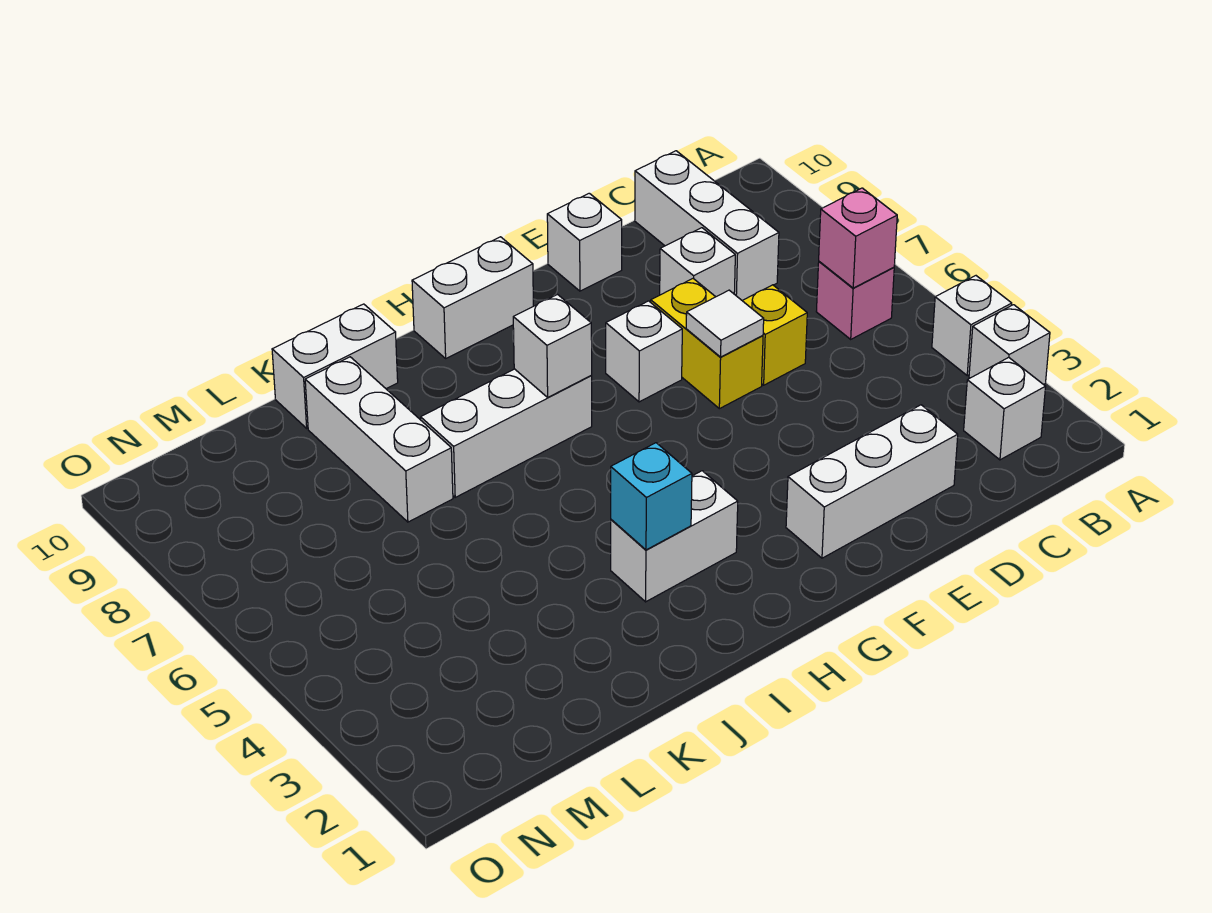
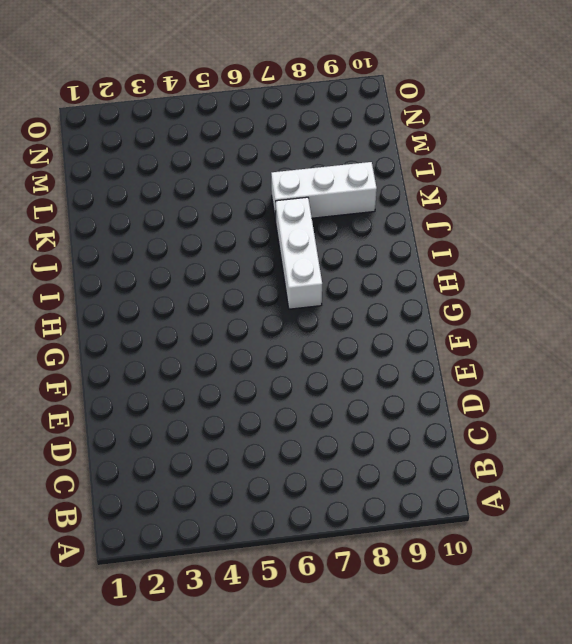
none -> white brick A3 level 1
none -> white brick A4 level 1
none -> white brick B2 level 1

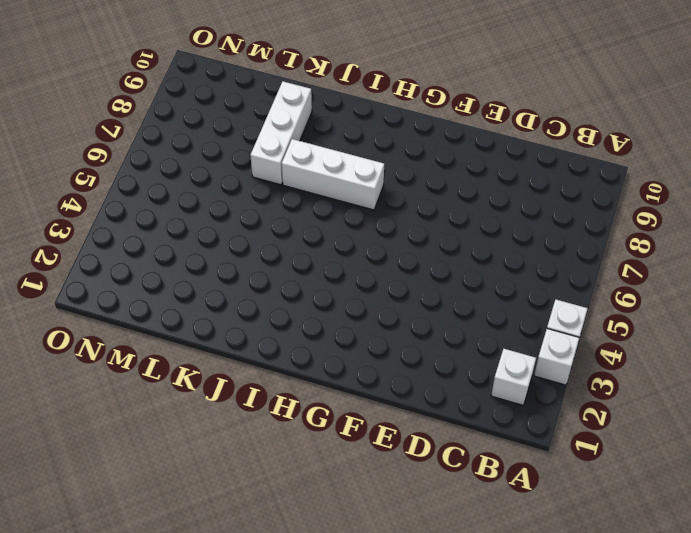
none -> pink brick B6 level 1
none -> white brick C8:C10 level 1
none -> white brick D2:F2 level 1

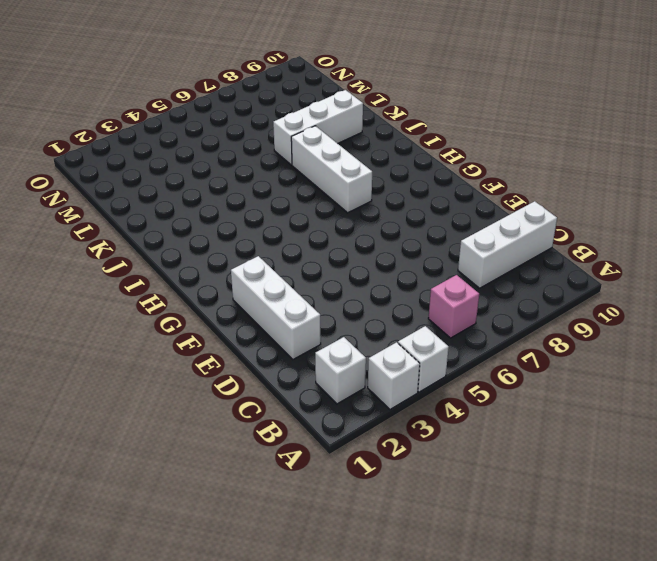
none -> yellow brick D6 level 1
none -> white brick D8 level 1
none -> yellow brick E6:E7 level 1

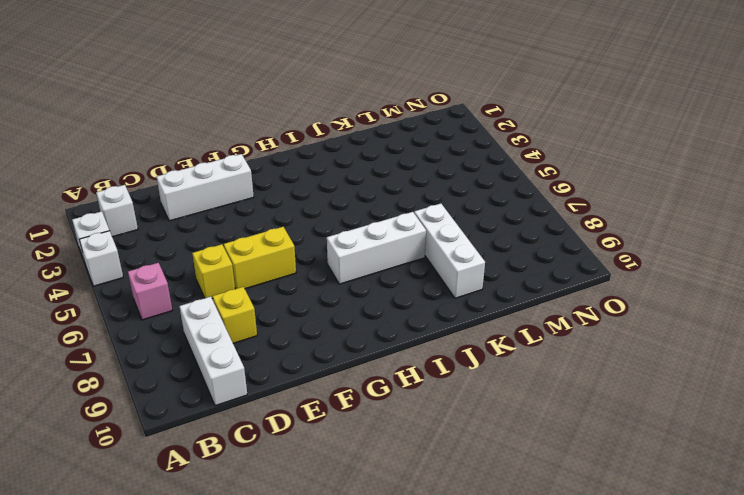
yellow brick D8 level 1 -> white brick D8 level 1
yellow brick E6:F6 level 1 -> yellow brick E6:E7 level 1
none -> white brick E10 level 1
none -> white brick F7 level 1
none -> white brick G10:H10 level 1

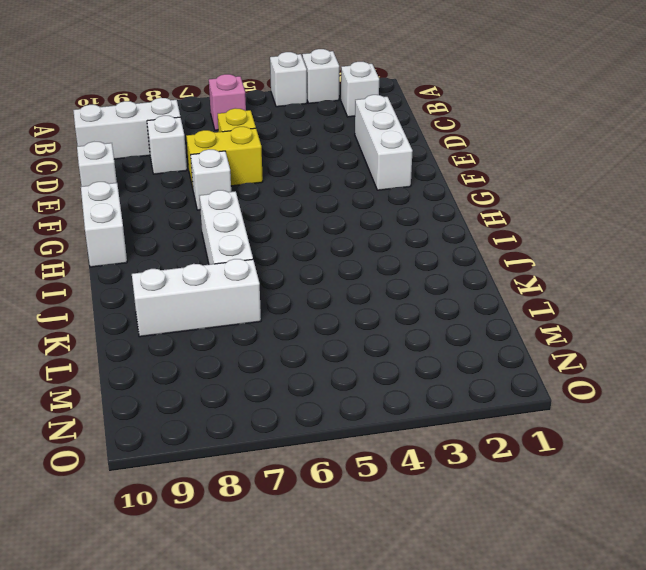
none -> white brick H3:I3 level 1
none -> white brick J10:K10 level 1
none -> pink brick B6 level 2

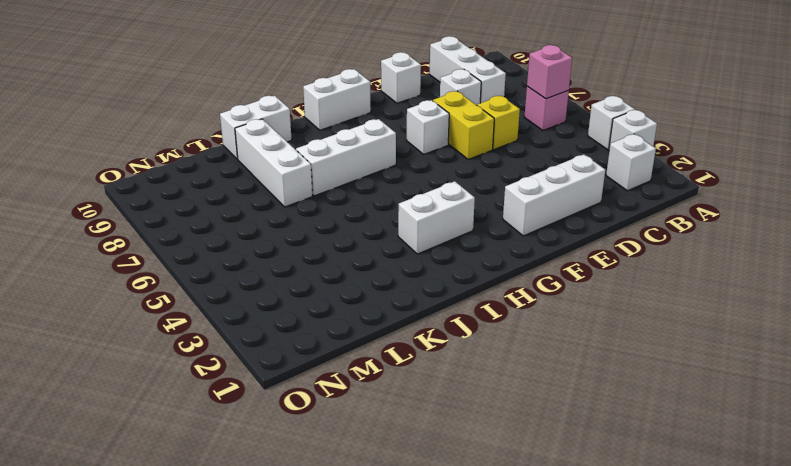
none -> white tile E6 level 2
none -> white brick H7 level 2
none -> cyan brick I3 level 2

